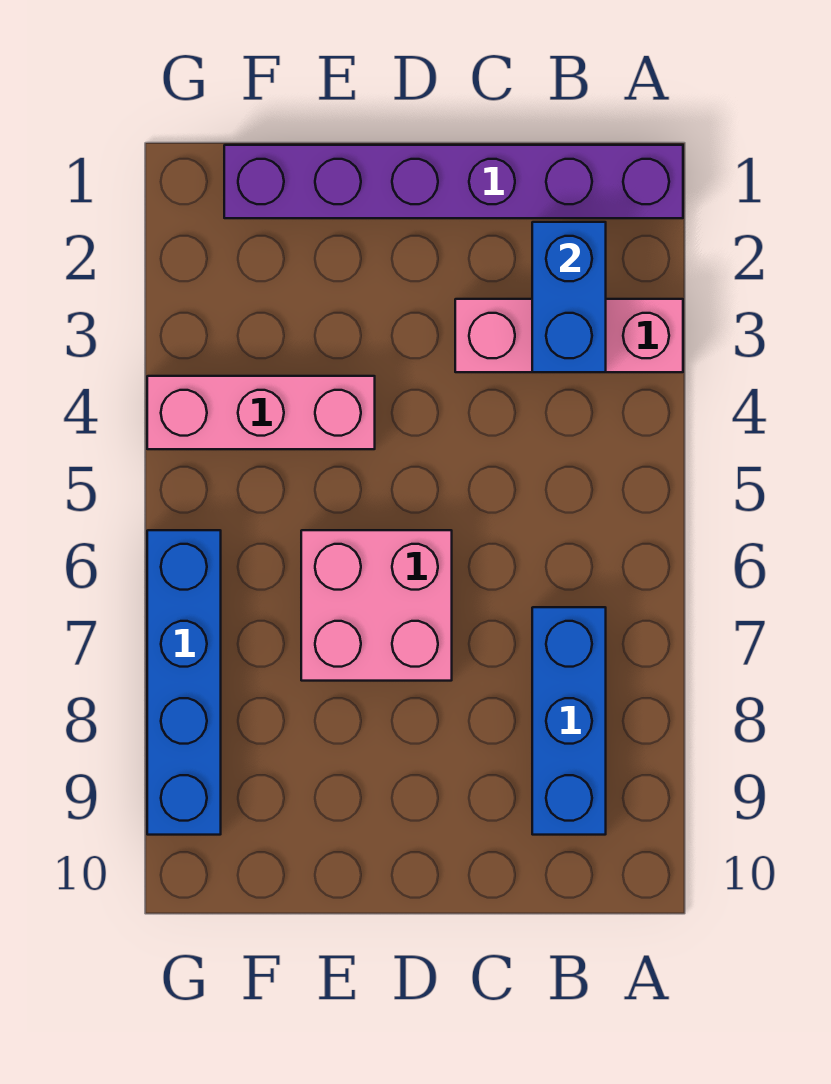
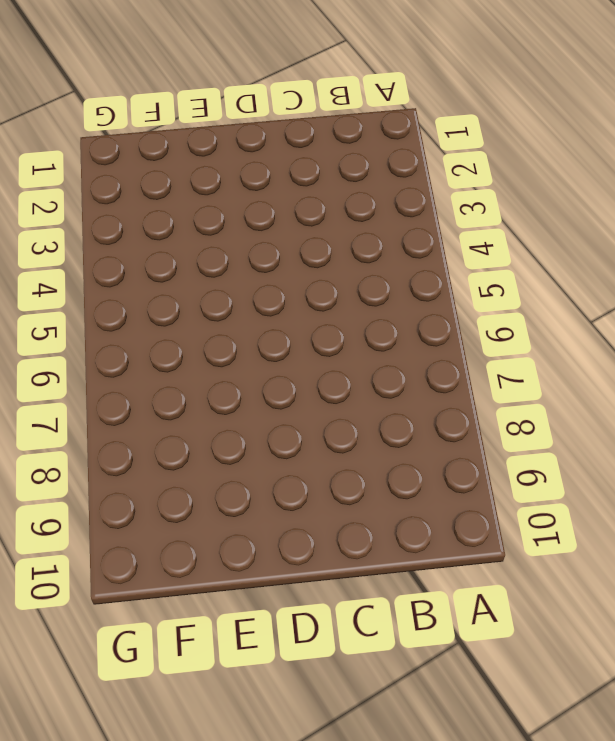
none -> purple brick A1:F1 level 1
none -> pink brick A3:C3 level 1

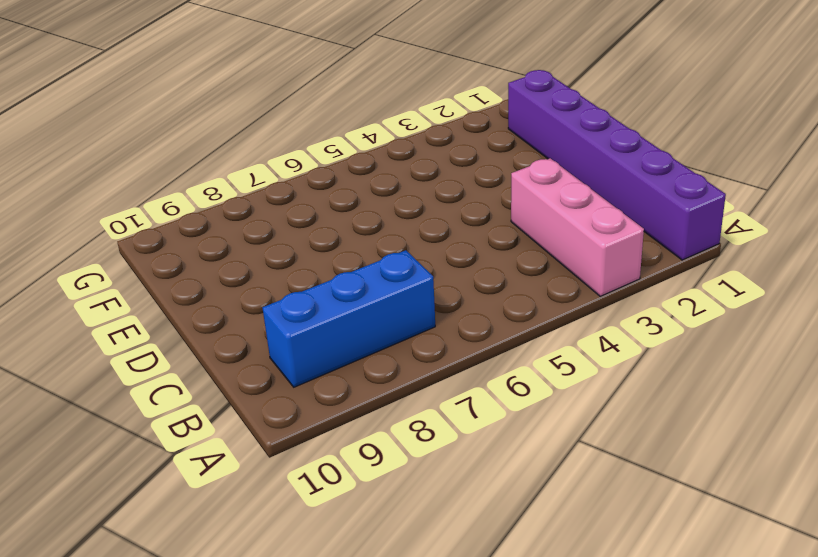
none -> pink brick D6:E7 level 1
none -> pink brick E4:G4 level 1

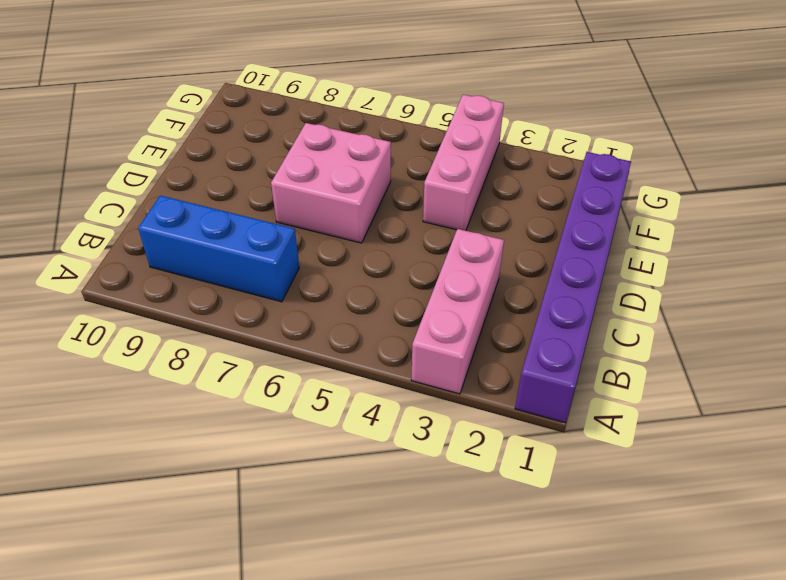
none -> blue brick G6:G9 level 1
none -> blue brick B2:B3 level 2

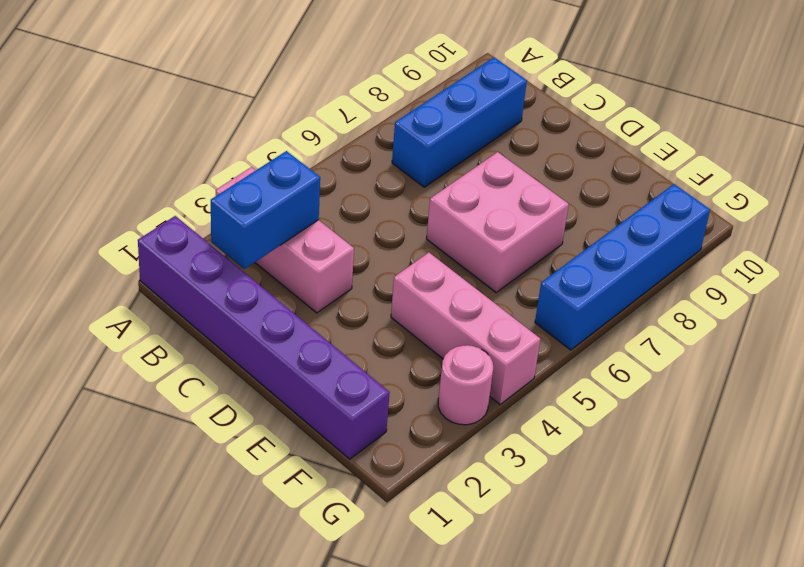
pink round brick G3 level 1 -> none

